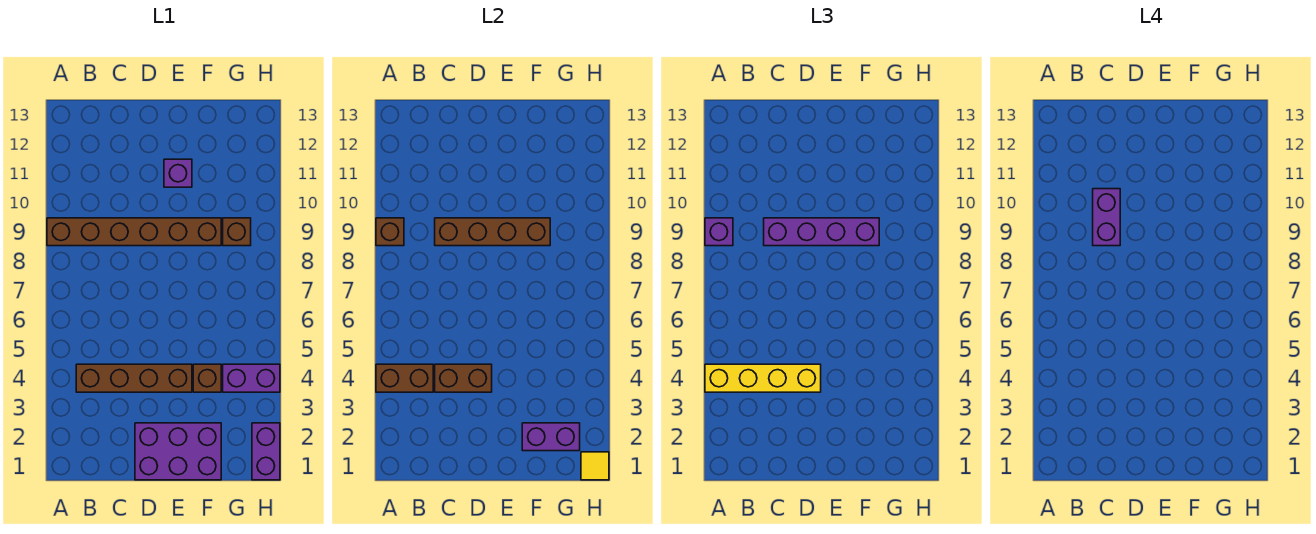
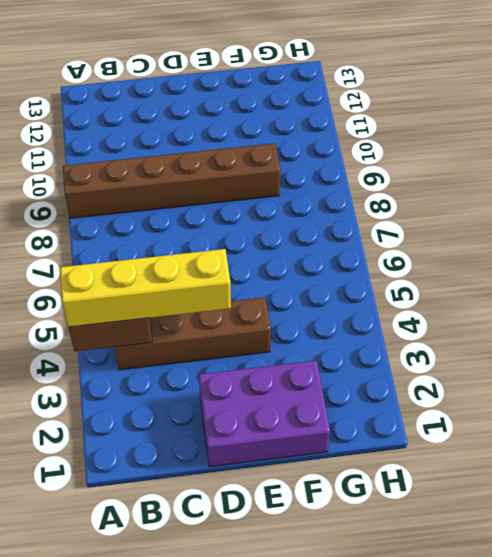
none -> purple brick E11 level 1
none -> brown brick F4 level 1
none -> purple brick G4:H4 level 1

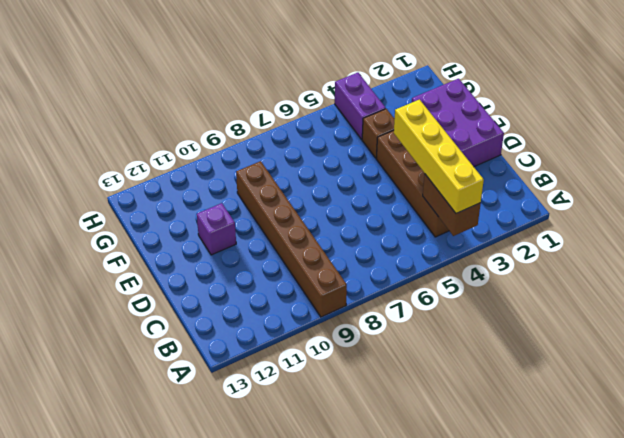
none -> brown brick G9 level 1
none -> purple brick H1:H2 level 1
none -> brown brick A9 level 2

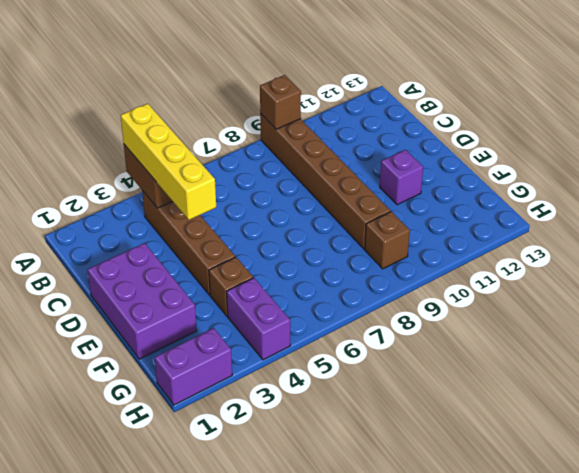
none -> brown brick C4:D4 level 2
none -> brown brick C9:F9 level 2
none -> purple brick F2:G2 level 2

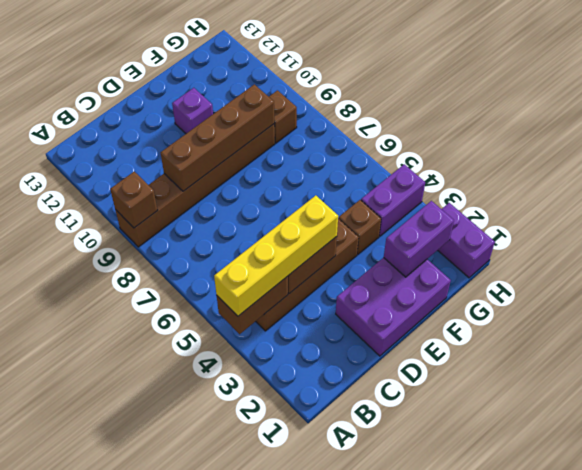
none -> yellow tile H1 level 2
none -> purple brick A9 level 3
none -> purple brick C9:F9 level 3

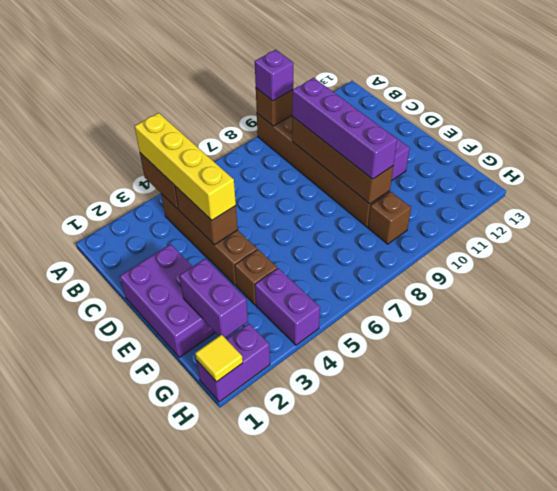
none -> purple brick C9:C10 level 4

